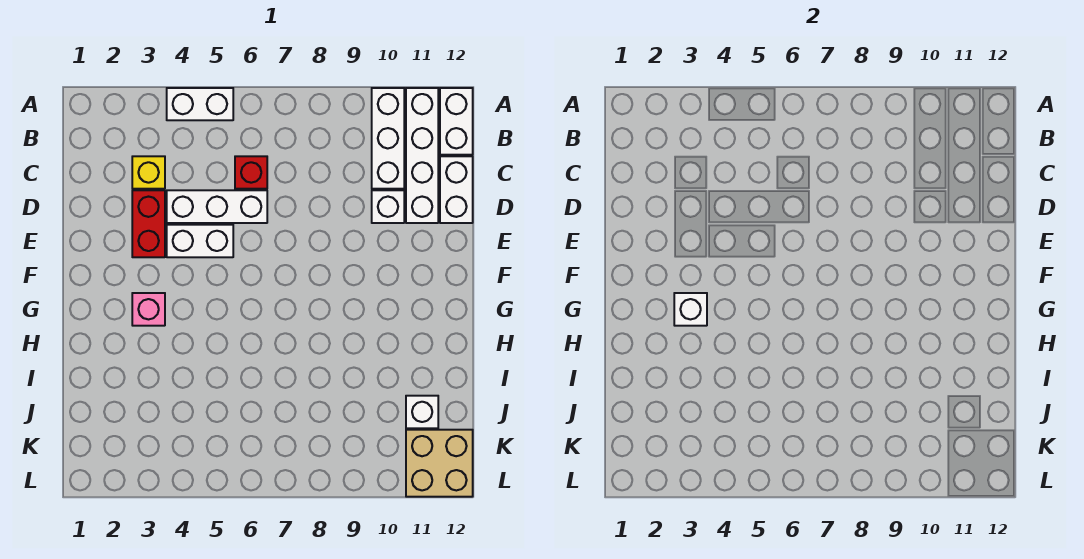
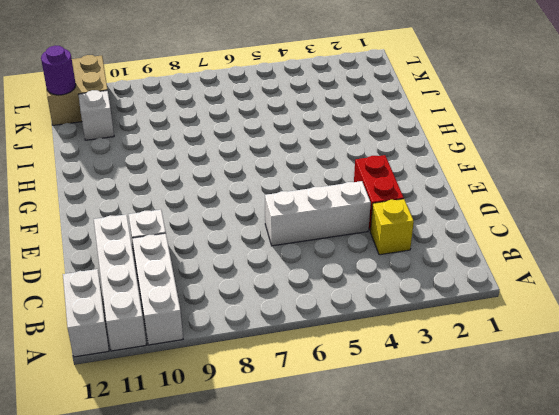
purple round brick K12 level 2 -> none
none -> white brick A4:A5 level 1
none -> red brick C6 level 1
none -> white brick C12:D12 level 1

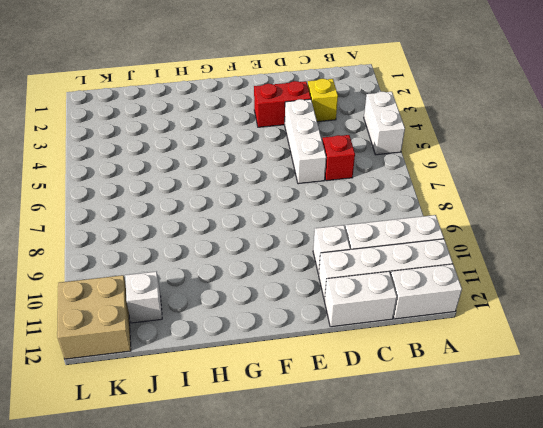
none -> white brick E4:E5 level 1
none -> pink brick G3 level 1
none -> white brick G3 level 2

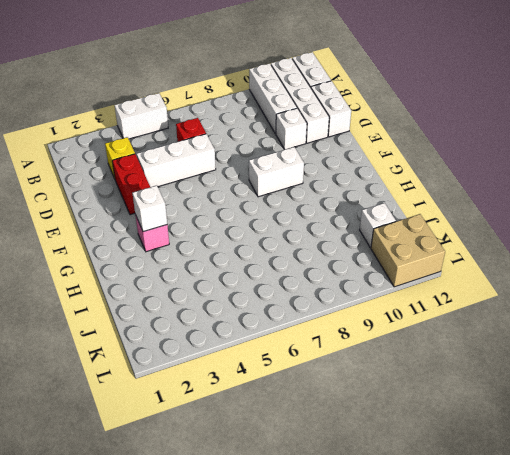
white brick F8:F9 level 1 -> white brick E4:E5 level 1

